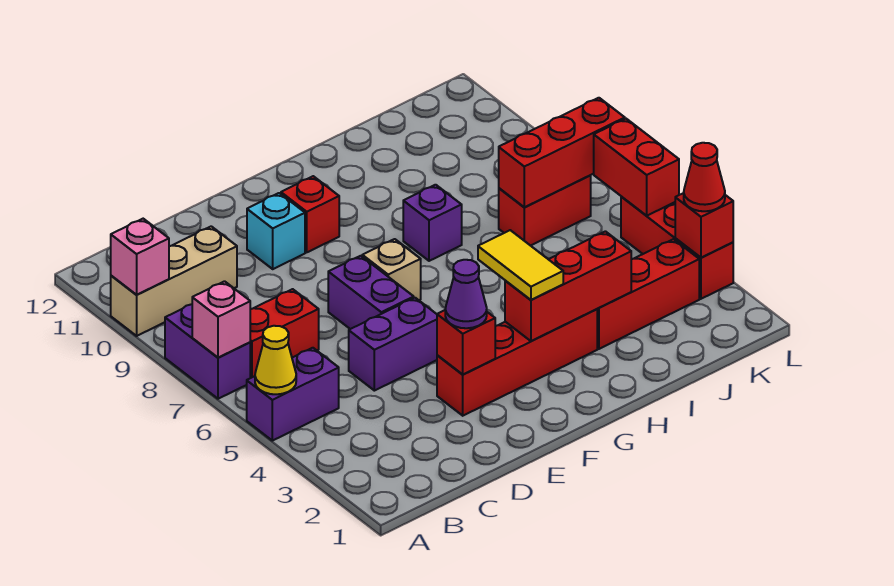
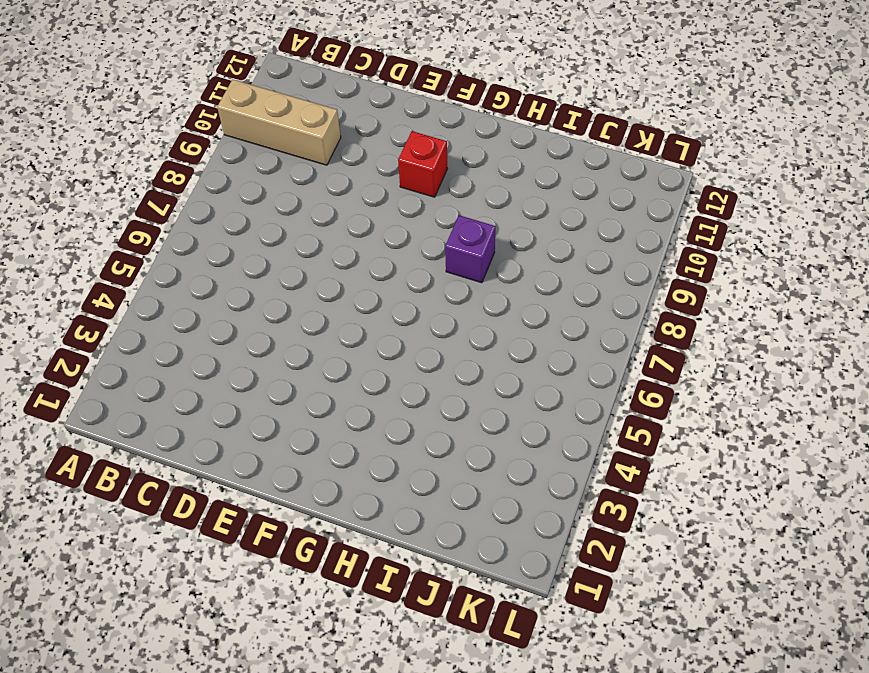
none -> purple brick A5:B5 level 1
none -> purple brick A7:A8 level 1
none -> red brick B7:C7 level 1

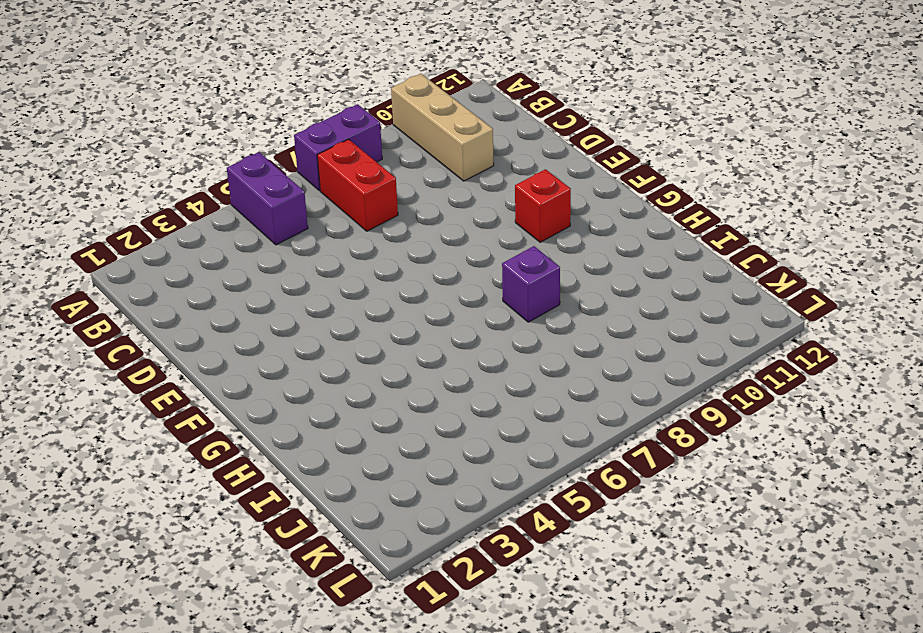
none -> purple brick D5:E5 level 1
none -> red brick E3:H3 level 1
none -> purple brick E6:E7 level 1

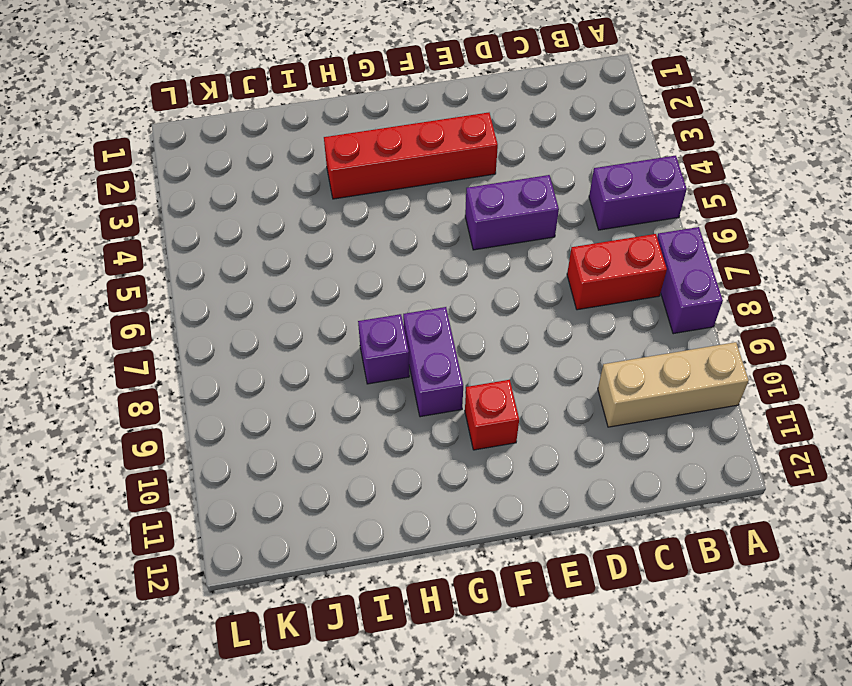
purple brick G8:G9 level 1 -> purple brick E6:E7 level 1
none -> cyan brick E10 level 1
none -> tan brick F7 level 1
none -> red brick I3:K3 level 1

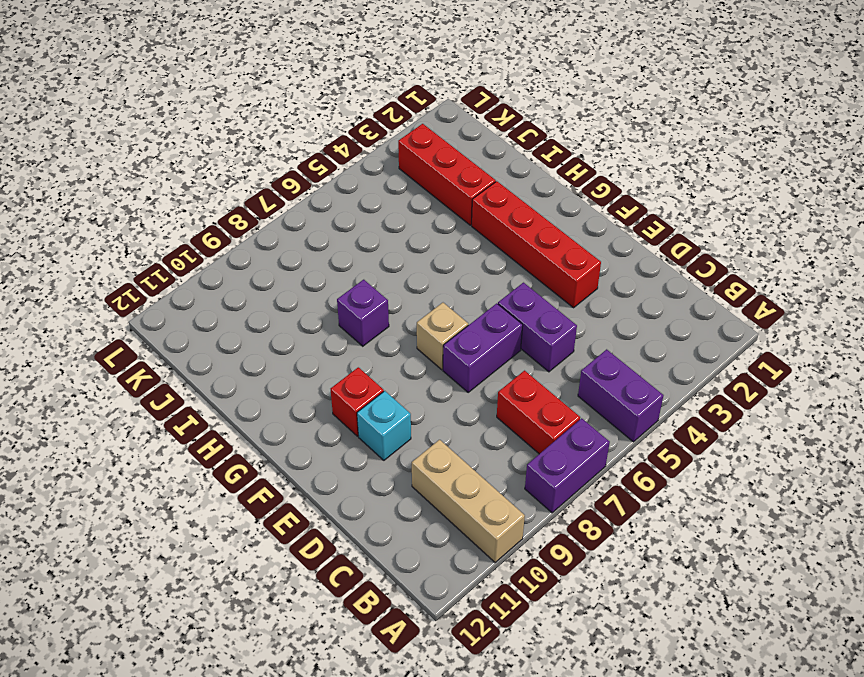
none -> red brick J7:K7 level 1
none -> red brick L3:L5 level 1
none -> yellow cone A5 level 2

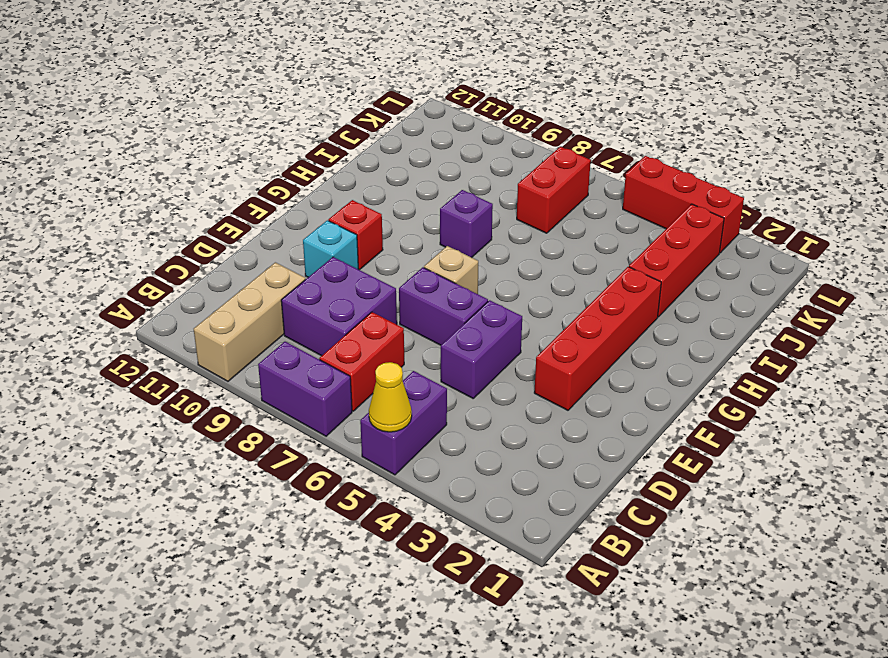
purple brick C8:D9 level 1 -> none
none -> pink brick A7 level 2
none -> pink brick A10 level 2
none -> red brick E3 level 2

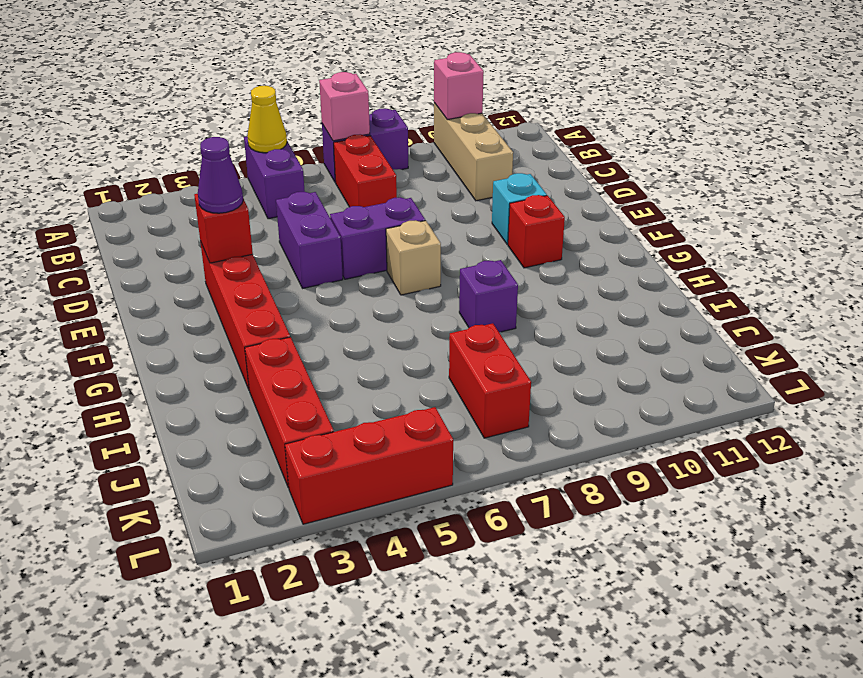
none -> red brick G3:I3 level 2
none -> red brick J7:L7 level 2
none -> red brick L3 level 2

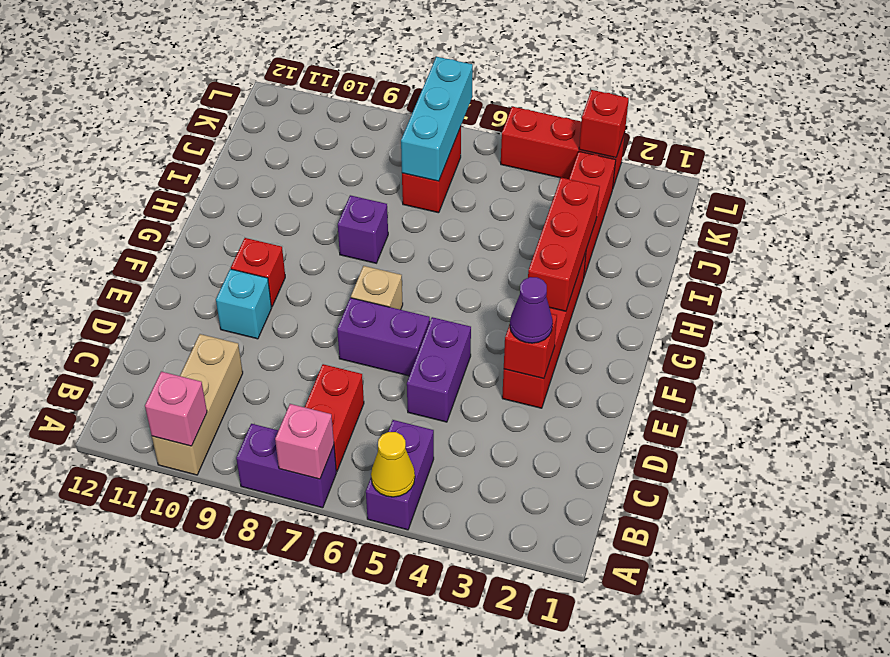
cyan brick J7:L7 level 2 -> red brick J7:L7 level 2
none -> red brick L5:L6 level 2
none -> yellow tile G3:G4 level 3
none -> red cone L3 level 3

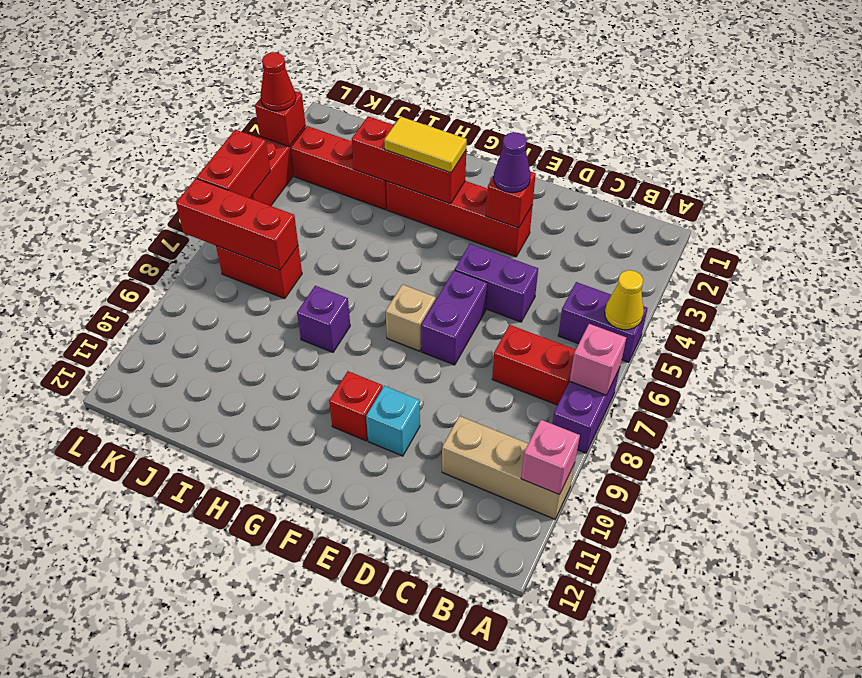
yellow tile G3:H3 level 3 -> yellow tile G3:G4 level 3

